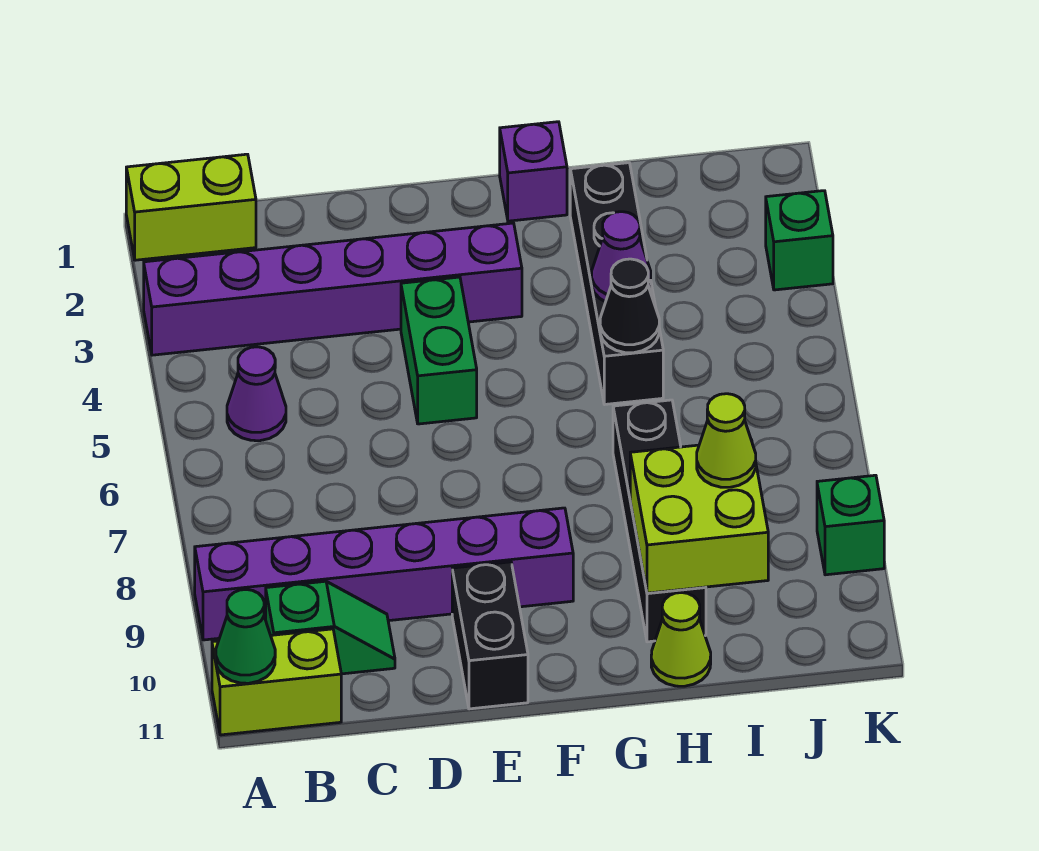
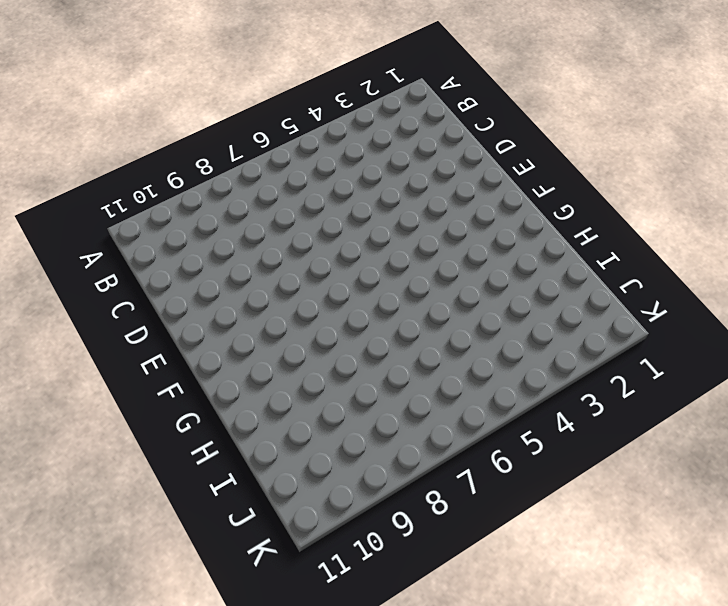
none -> lime brick A1:B1 level 1
none -> purple brick A3:F3 level 1
none -> purple brick A9:F9 level 1

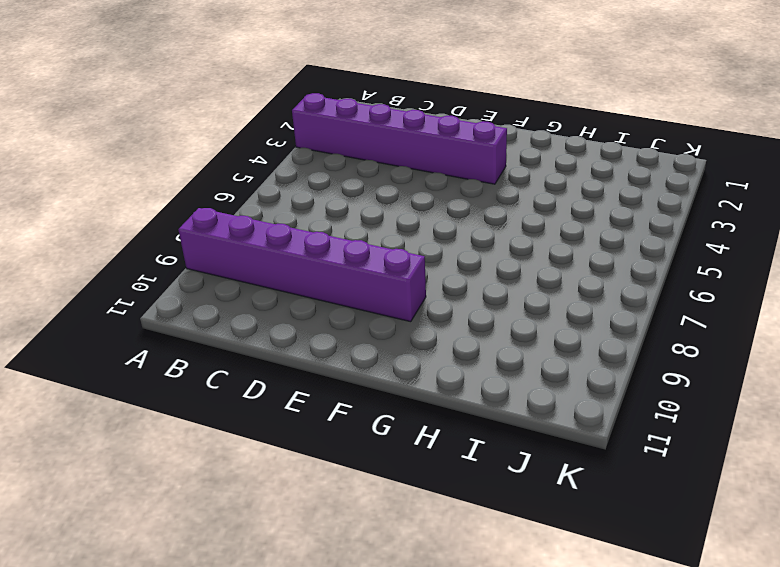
none -> lime brick A1:B1 level 1
none -> lime brick A11:B11 level 1
none -> purple cone B5 level 1

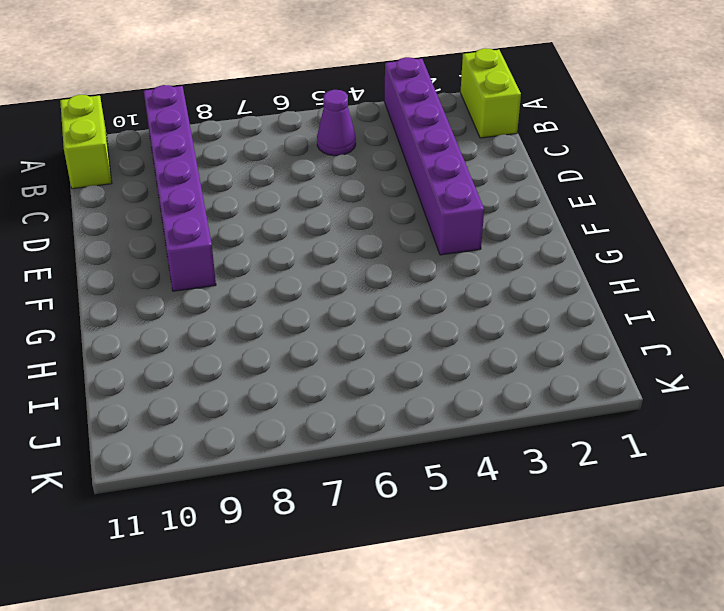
none -> green slope B10:C10 level 1 top B
none -> green brick E4:E5 level 1
none -> black brick E10:E11 level 1

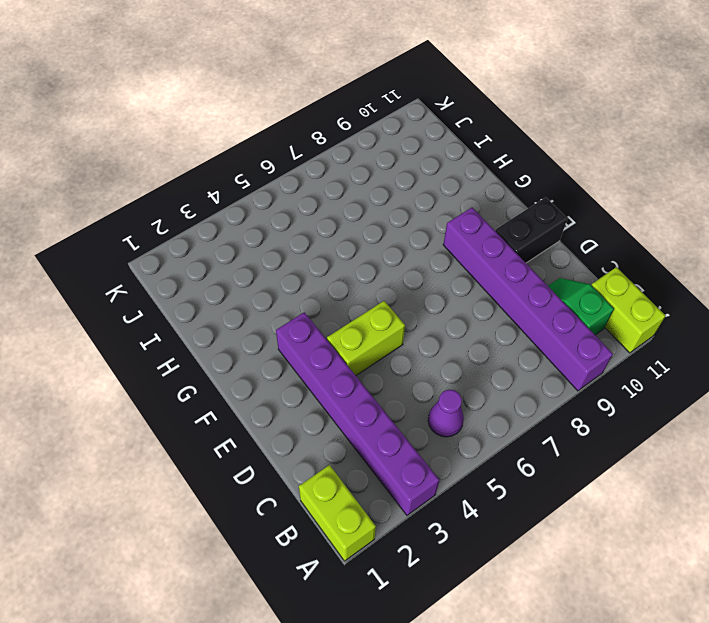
lime brick E4:E5 level 1 -> green brick E4:E5 level 1
none -> purple brick G1 level 1
none -> black brick H2:H5 level 1
none -> black brick H7:H10 level 1

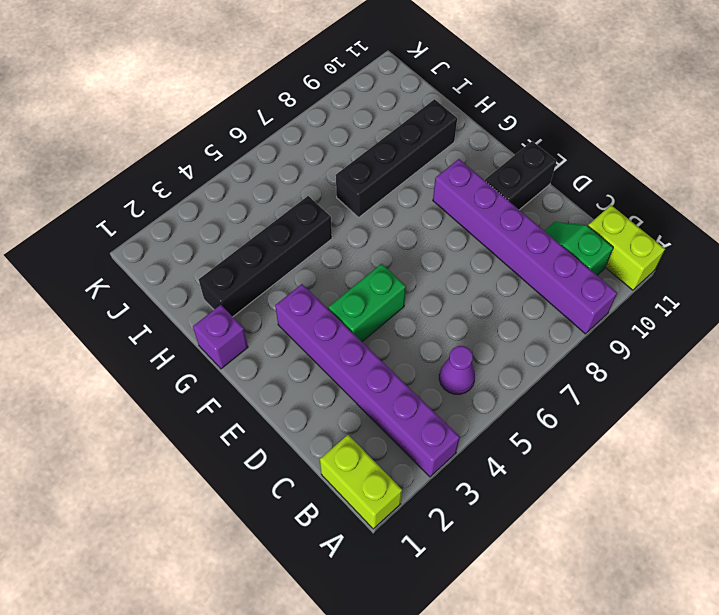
none -> lime cone H11 level 1
none -> green brick K3 level 1
none -> green brick K9 level 1

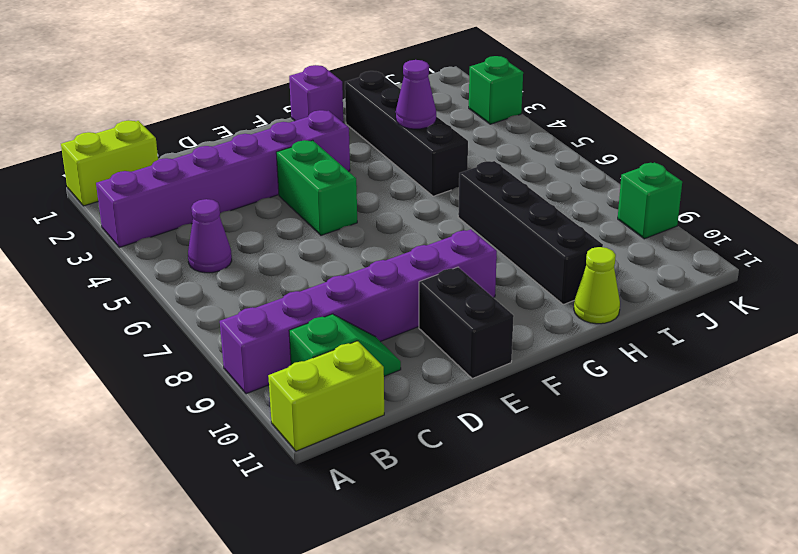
none -> green cone A11 level 2
none -> black cone H5 level 2
none -> lime brick H9:I10 level 2

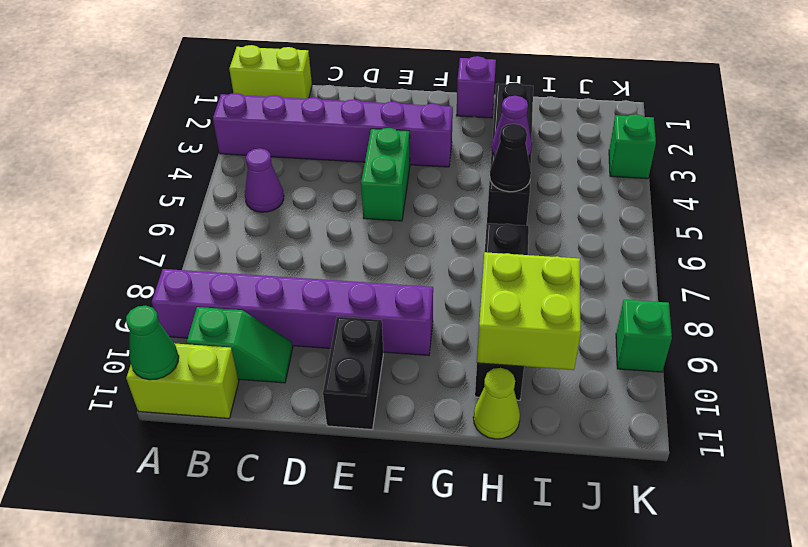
none -> lime cone I9 level 3

